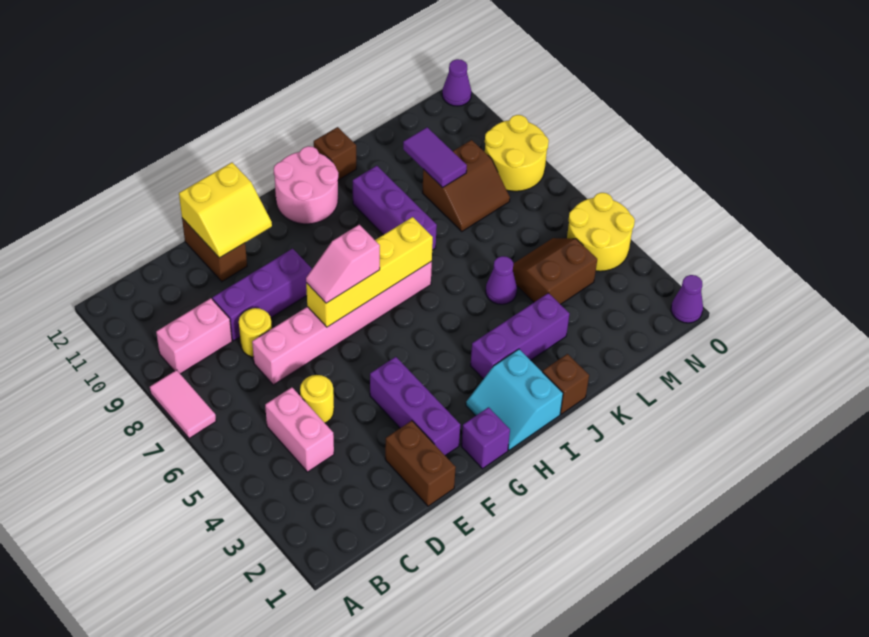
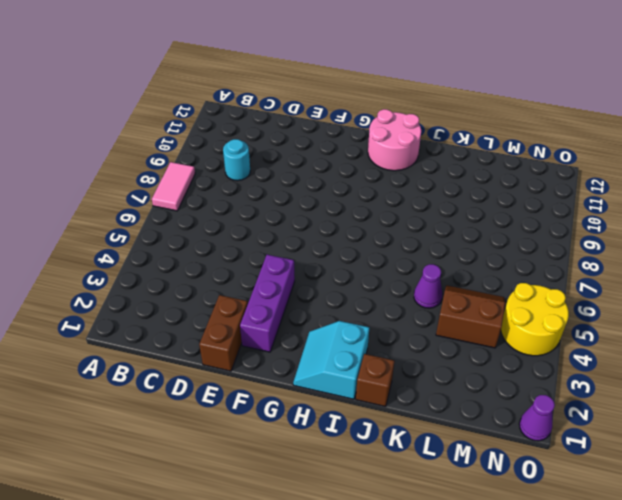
cyan round brick C9 level 1 -> pink brick B9:C9 level 1
none -> pink brick C4:C5 level 1
none -> yellow round brick D5 level 1
none -> pink brick D7:I7 level 1

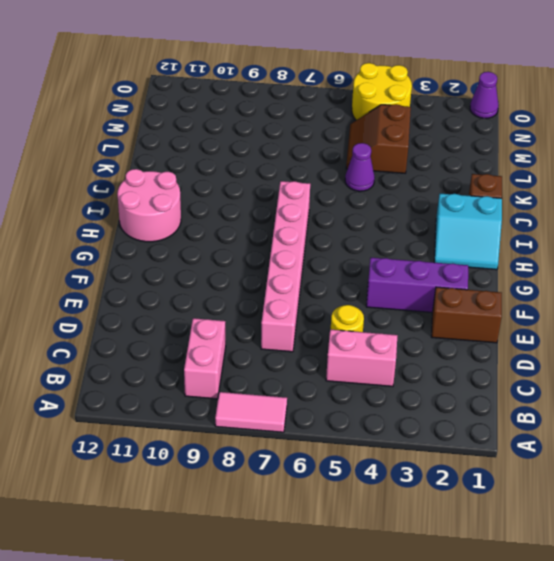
none -> yellow round brick D8 level 1
none -> purple brick D9:F9 level 1
none -> brown brick E11:E12 level 1

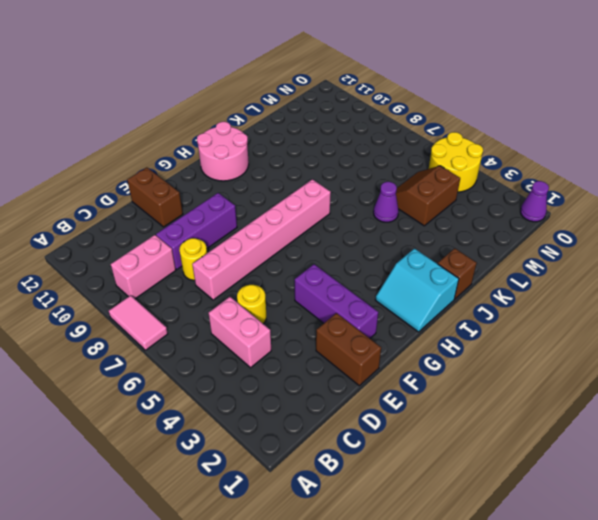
none -> purple brick G1 level 1
none -> purple brick I3:K3 level 1
none -> purple brick J8:J10 level 1

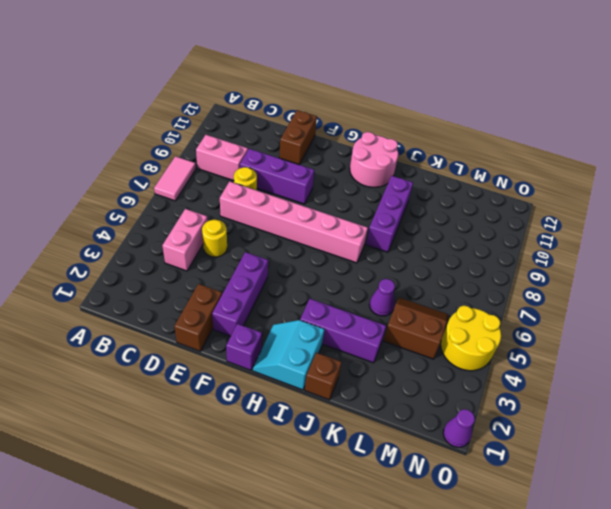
none -> brown brick J12 level 1
none -> brown slope L8:M9 level 1 top 9
none -> yellow round brick N8:O9 level 1

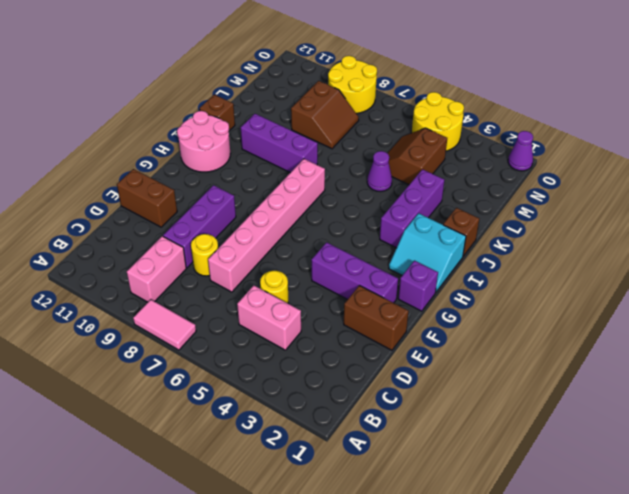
none -> purple cone O12 level 1
none -> yellow slope E11:F12 level 2 top 12
none -> yellow brick F7:I7 level 2

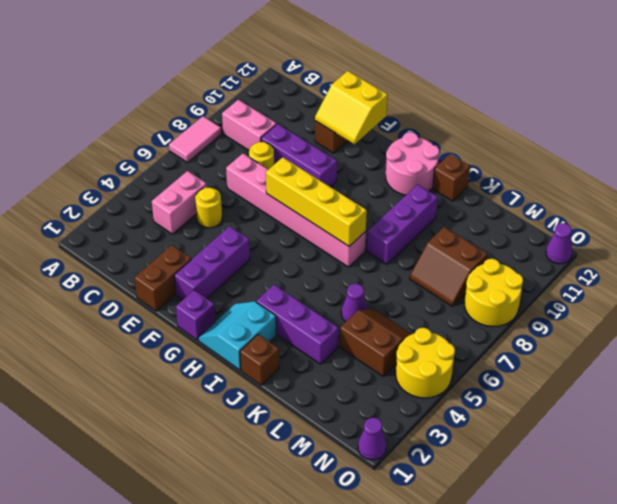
none -> purple tile L9:L10 level 2
none -> pink slope F7:G7 level 3 top G

